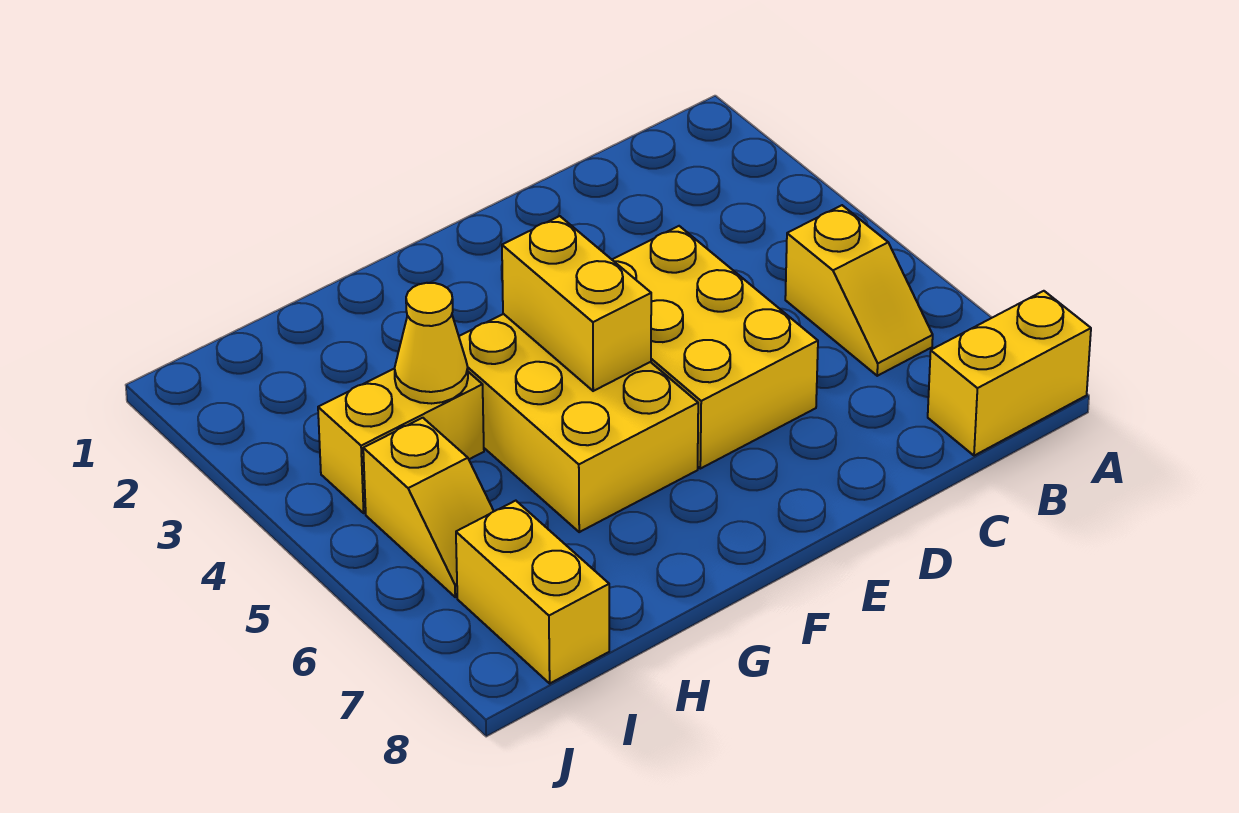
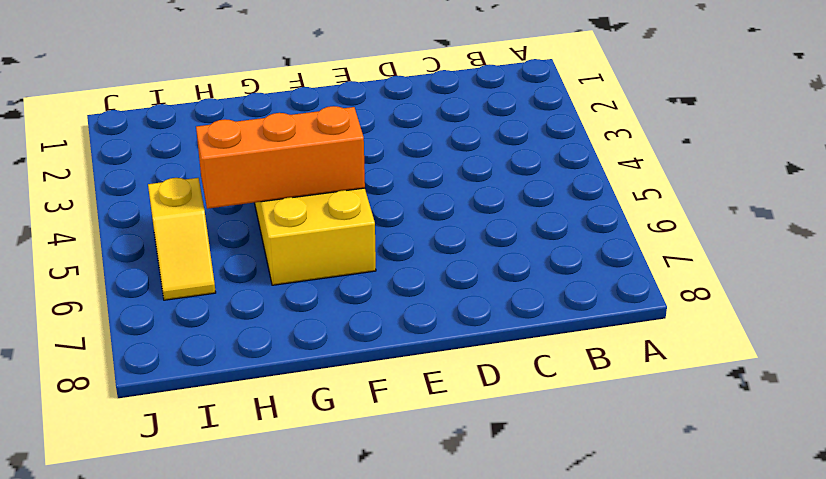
orange brick F5:H5 level 2 -> yellow brick F4:F5 level 2
none -> yellow brick A8:B8 level 1
none -> yellow slope B5:B6 level 1 top 5

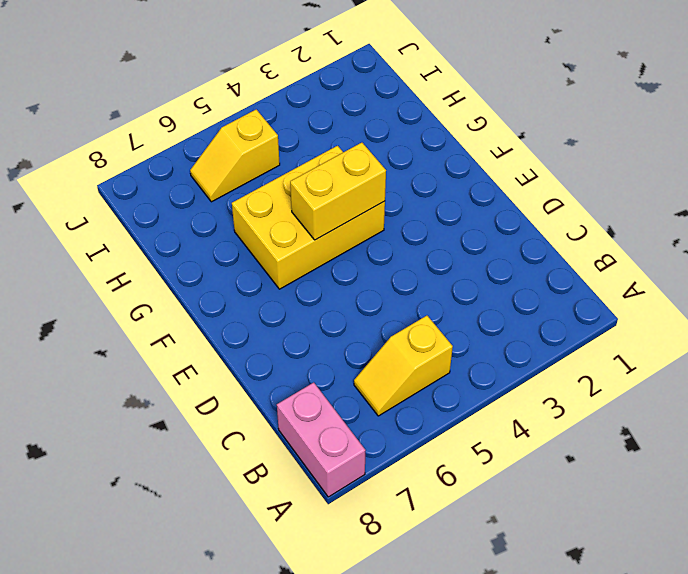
pink brick A8:B8 level 1 -> yellow brick A8:B8 level 1
none -> yellow brick D4:E6 level 1
none -> yellow brick H4:I4 level 1

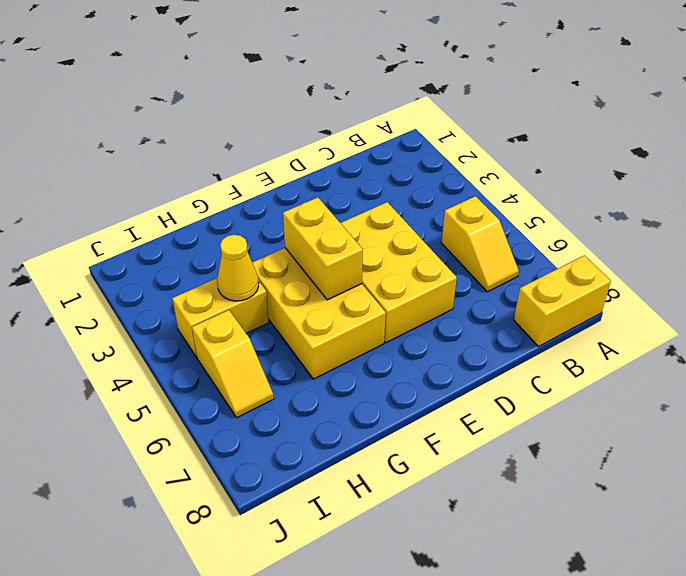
none -> yellow brick I7:I8 level 1

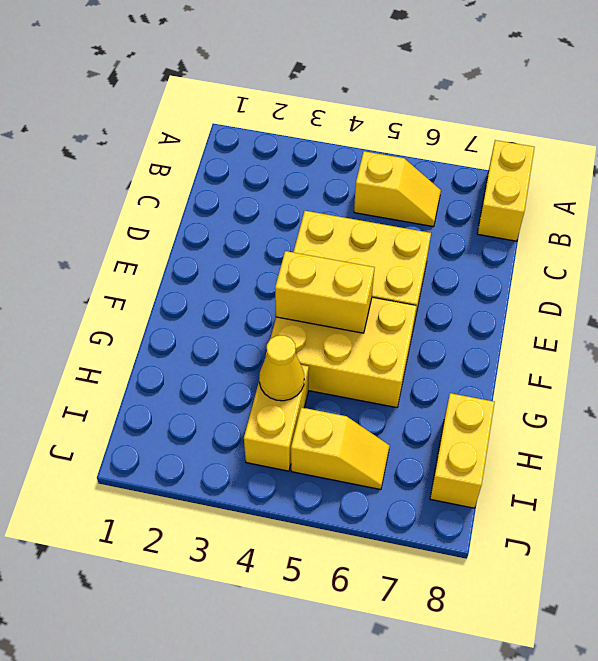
yellow brick H8:I8 level 1 -> yellow brick I7:I8 level 1

